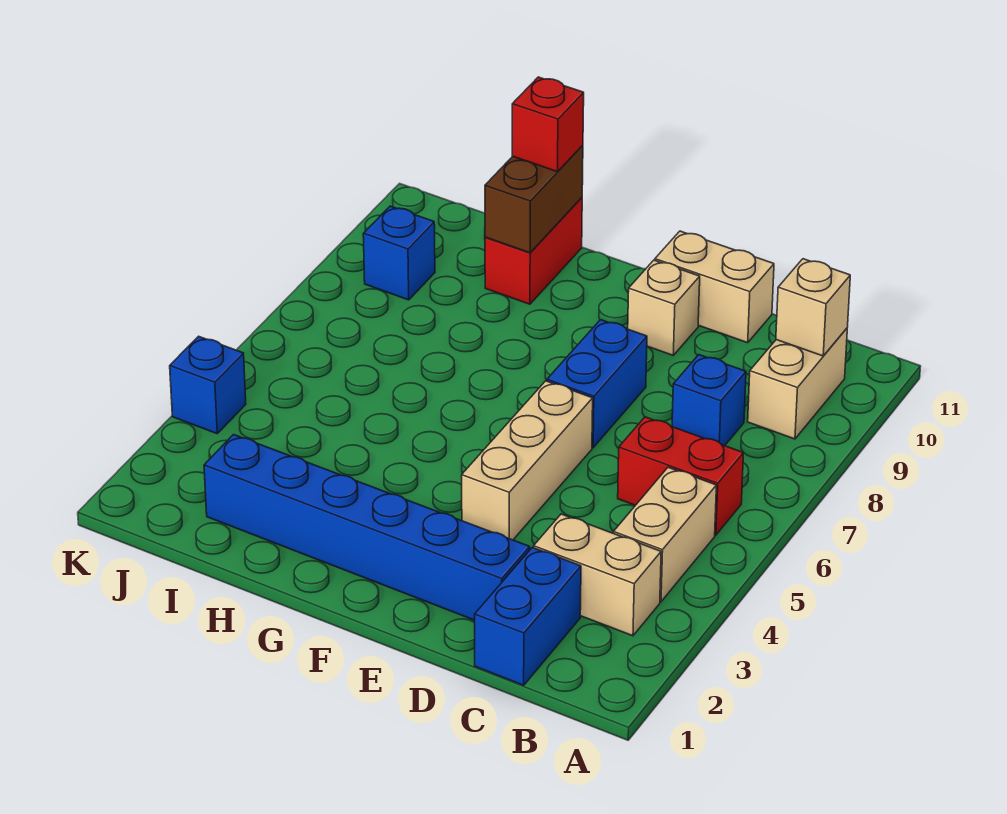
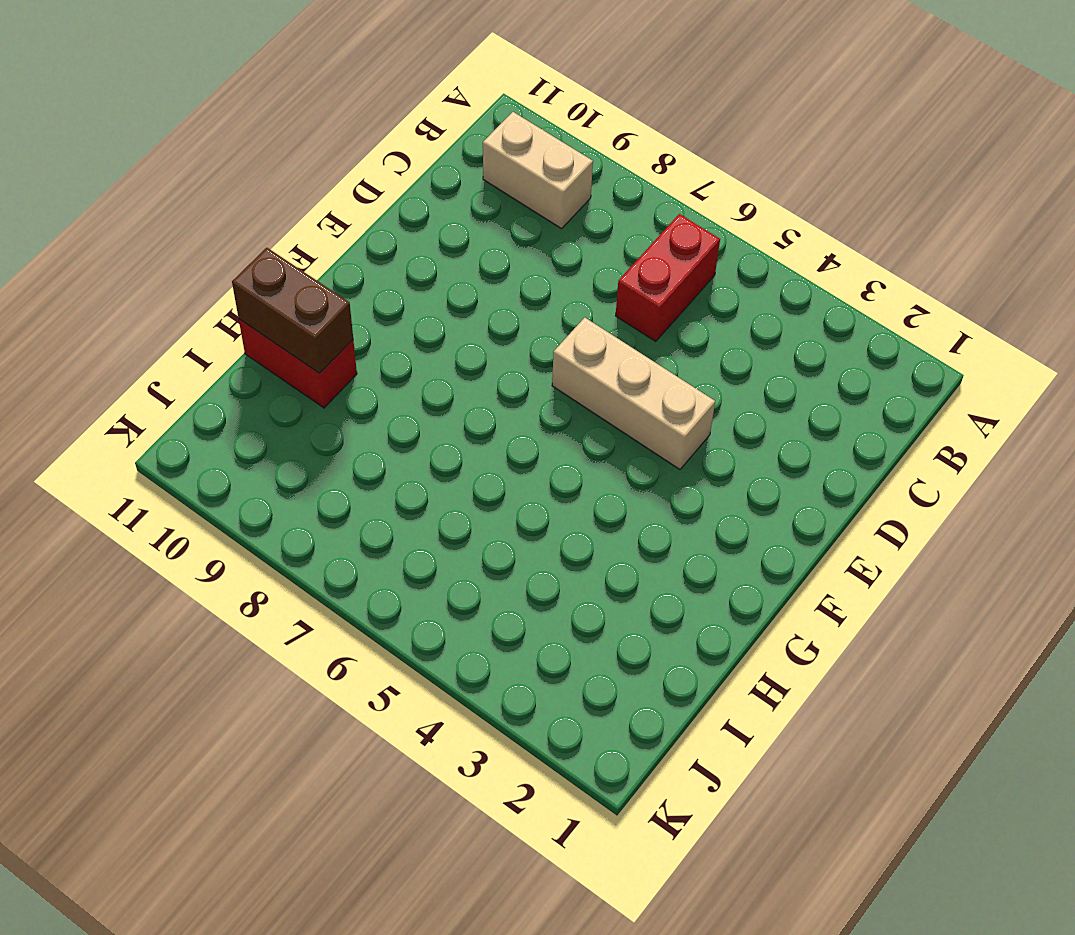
none -> tan brick B3:C3 level 1
none -> tan brick B4:B5 level 1
none -> blue brick C1:C2 level 1

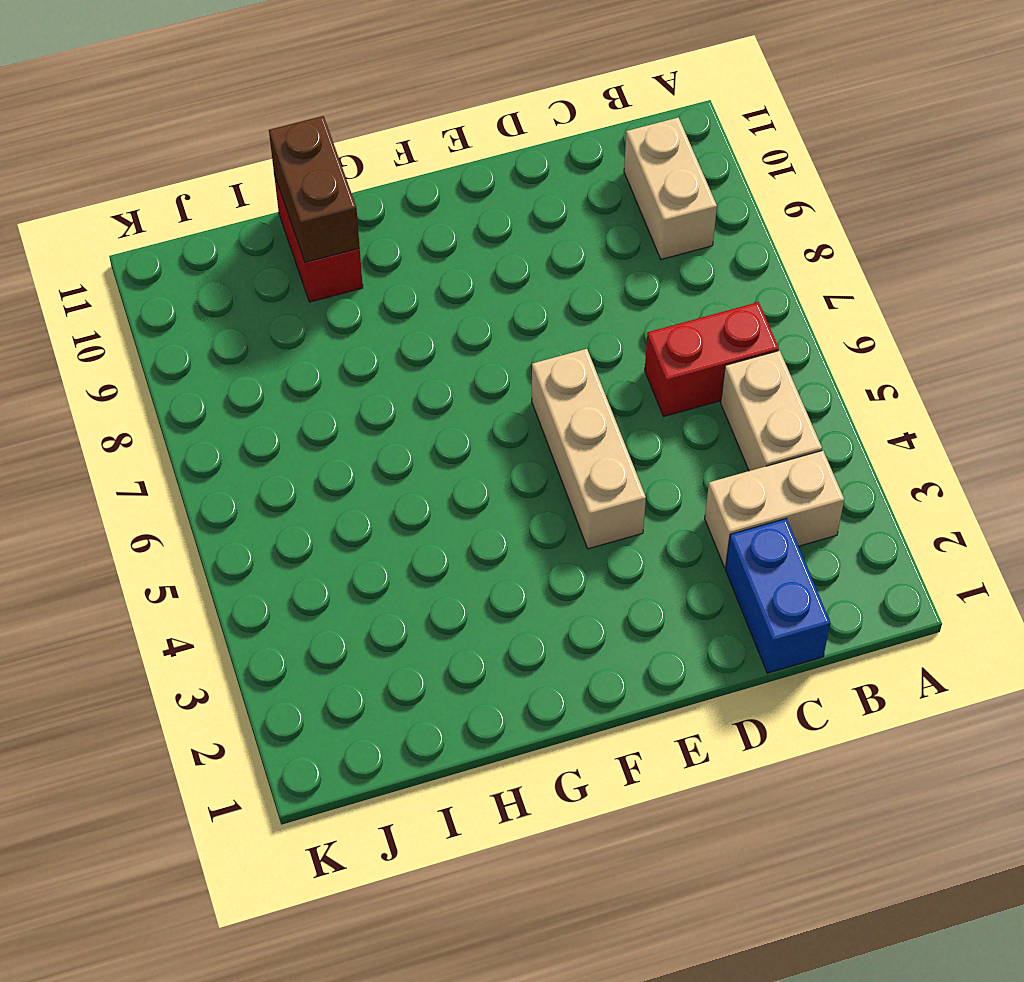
none -> blue brick C8 level 1
none -> blue brick D2:I2 level 1
none -> tan brick D11:E11 level 1

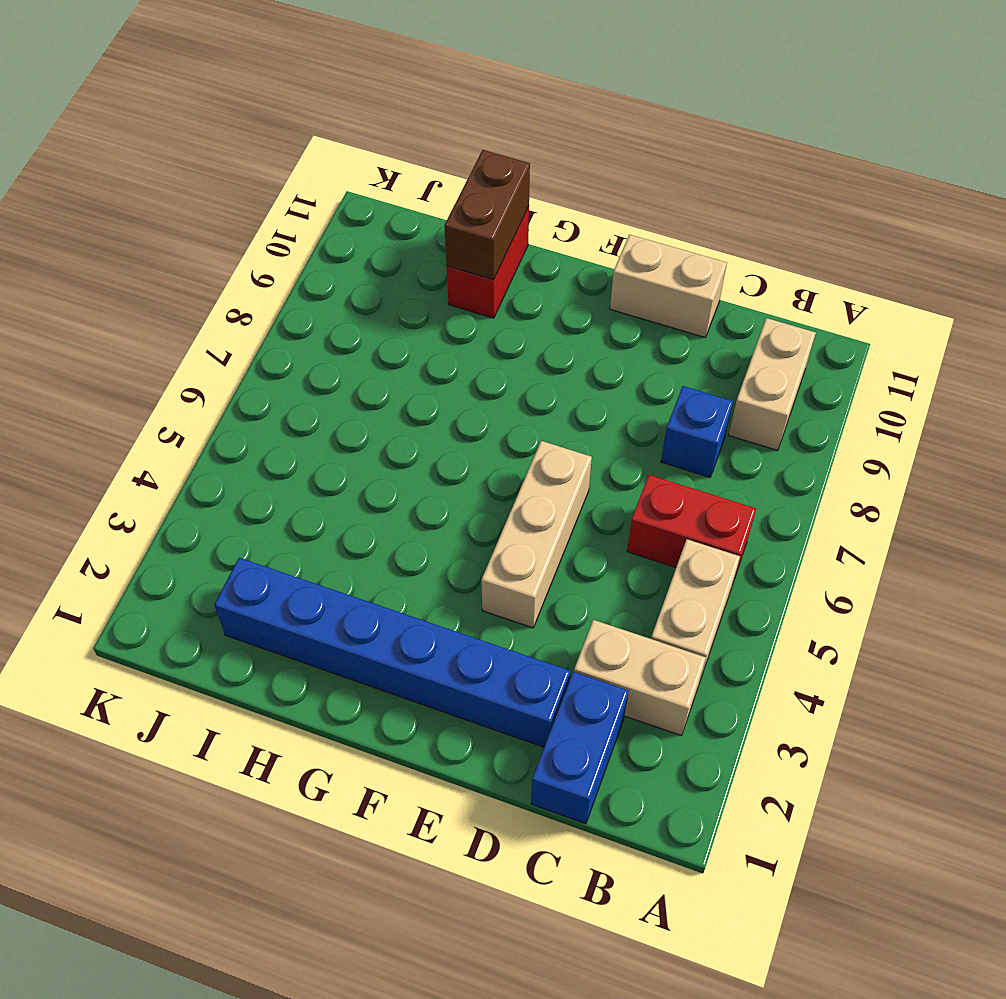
none -> blue brick E7:E8 level 1
none -> tan brick E10 level 1
none -> blue brick J9 level 1

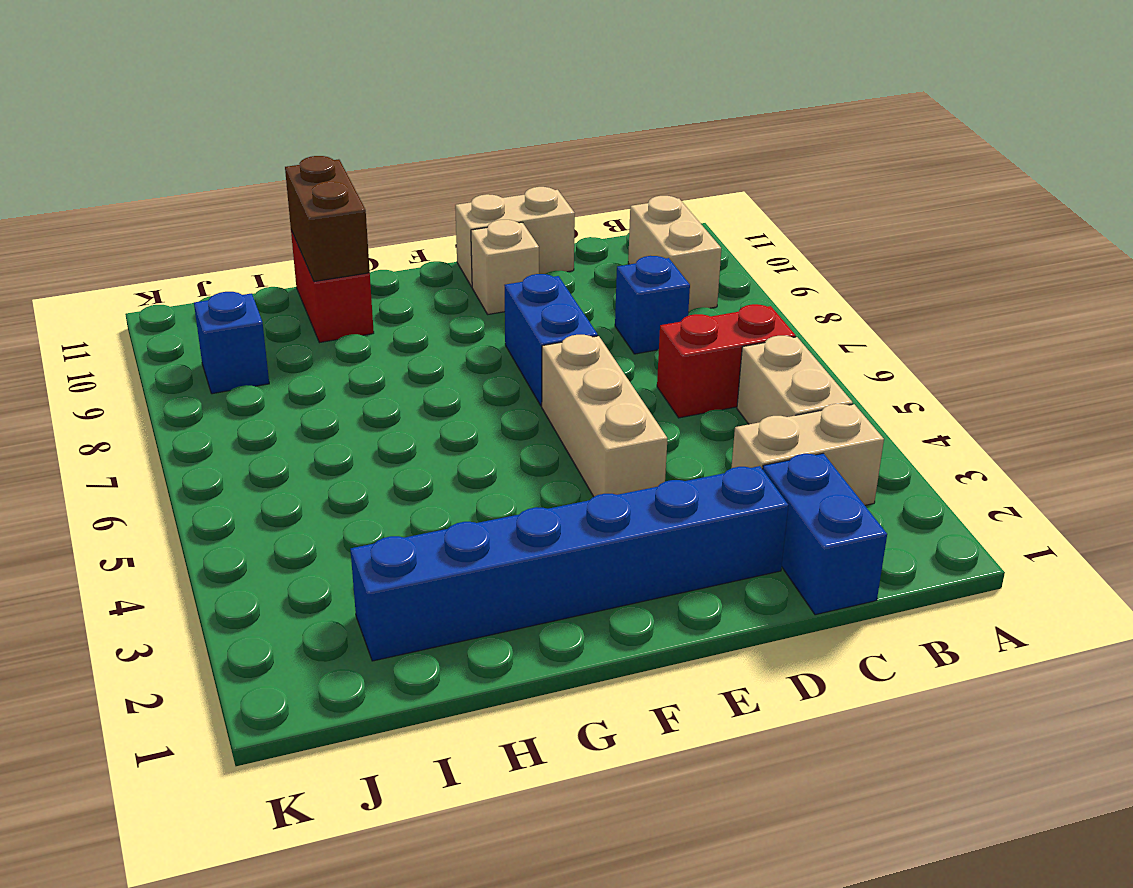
none -> blue brick K4 level 1
none -> tan brick B10 level 2
none -> red brick H11 level 3

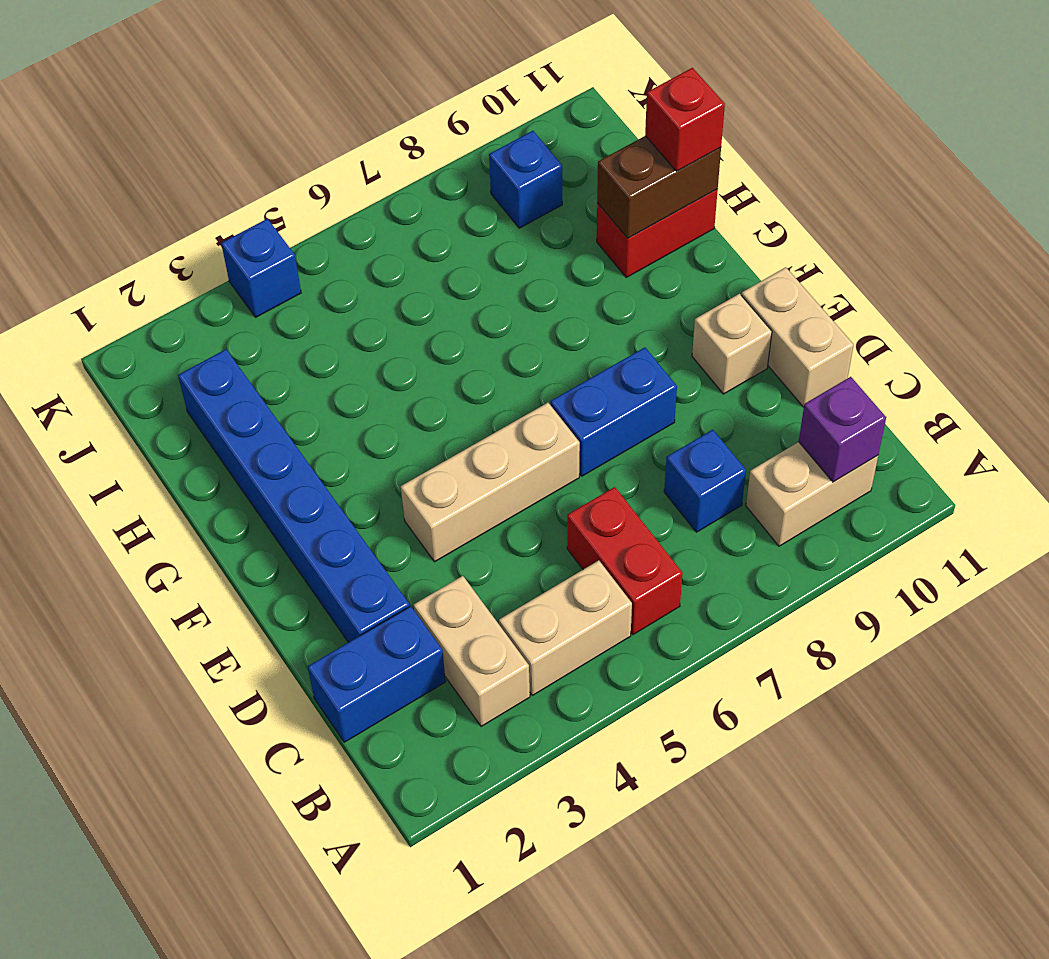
purple brick B10 level 2 -> tan brick B10 level 2

